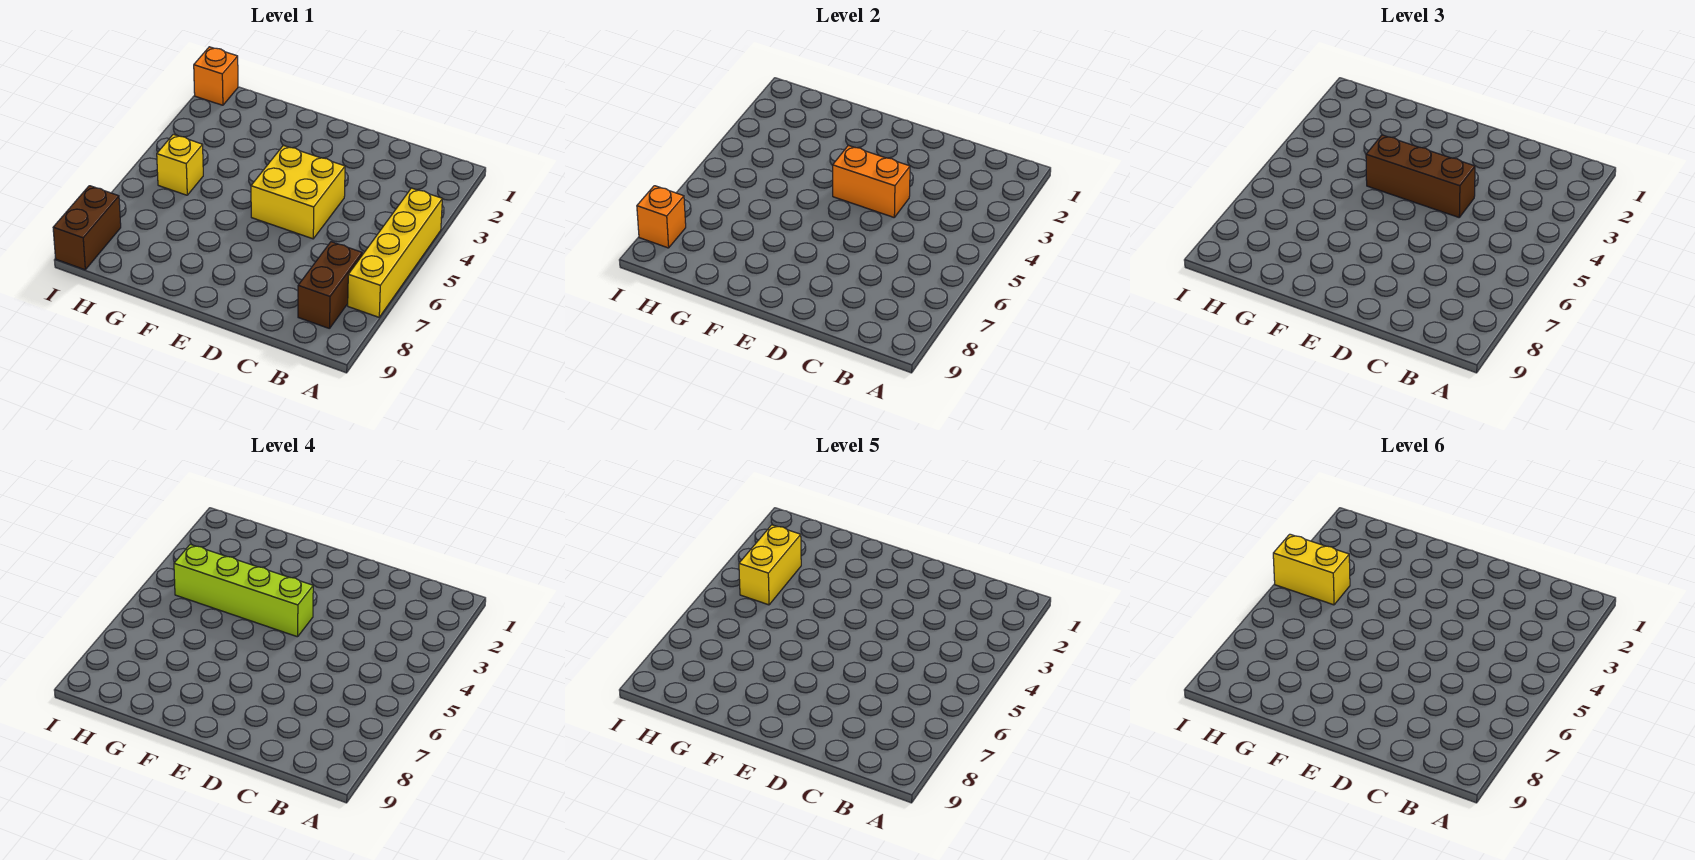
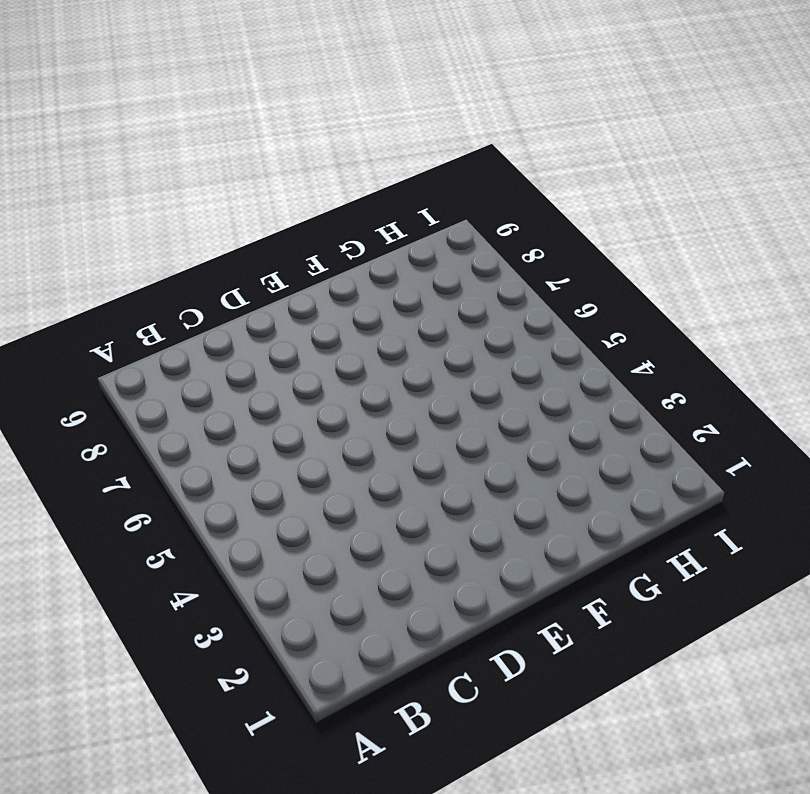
none -> yellow brick A4:A7 level 1
none -> brown brick B7:B8 level 1
none -> yellow brick D4:E5 level 1

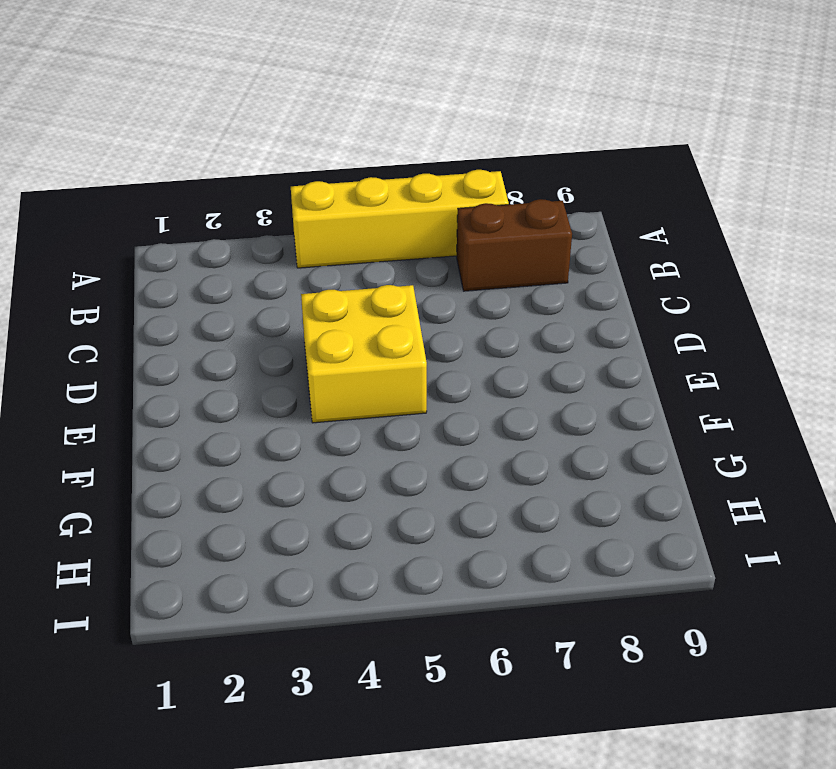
none -> yellow brick H5 level 1
none -> orange brick I1 level 1
none -> brown brick I8:I9 level 1

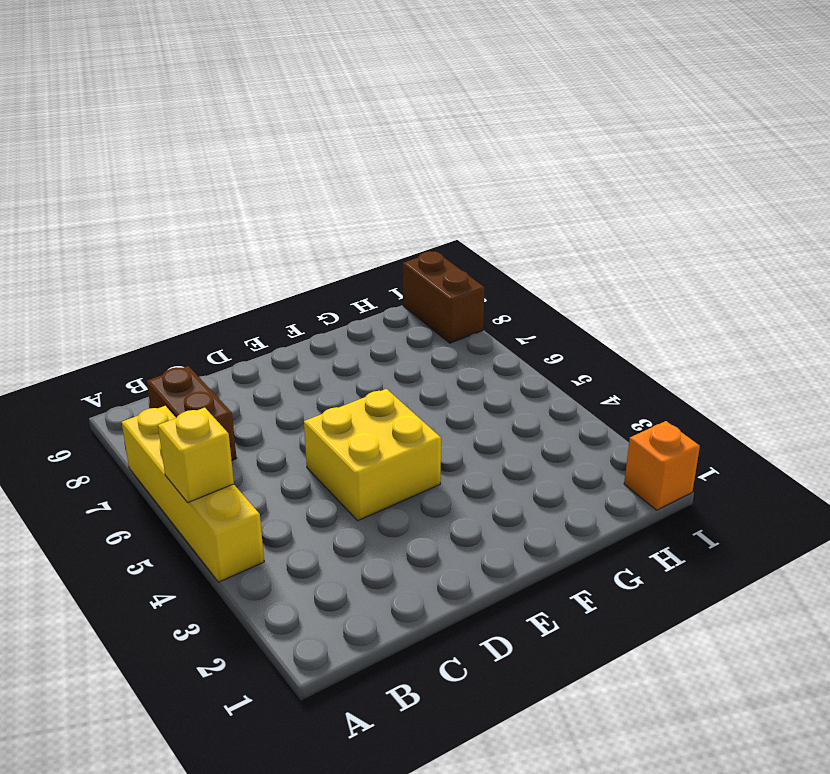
yellow brick A5 level 2 -> yellow brick H5 level 1
none -> orange brick D4:E4 level 2
none -> orange brick I8 level 2
none -> brown brick D4:F4 level 3

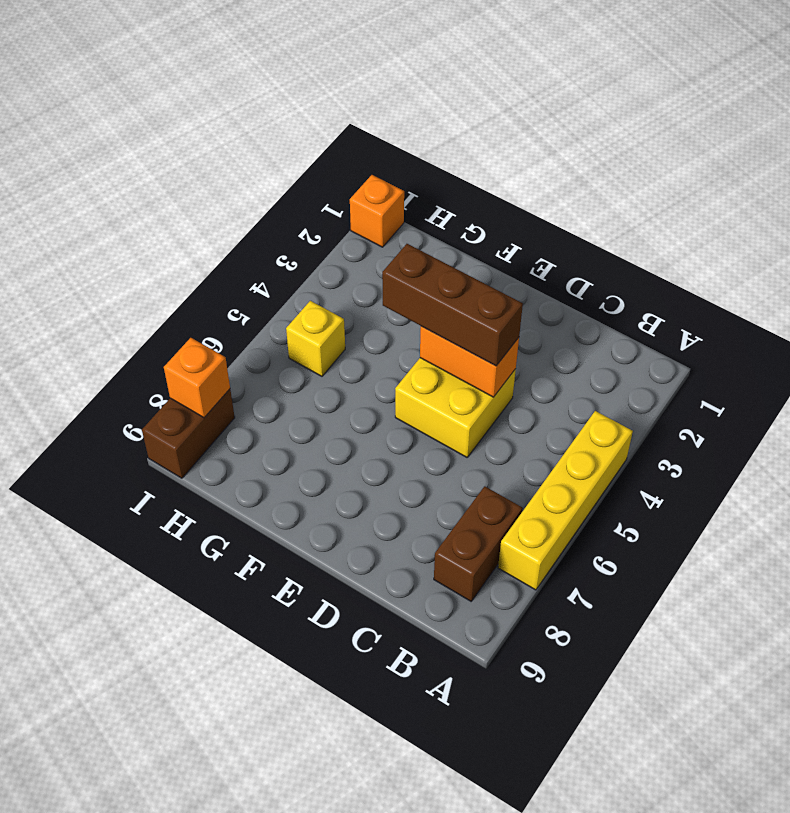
none -> lime brick E4:H4 level 4
none -> yellow brick H3:H4 level 5
none -> yellow brick H4:I4 level 6

